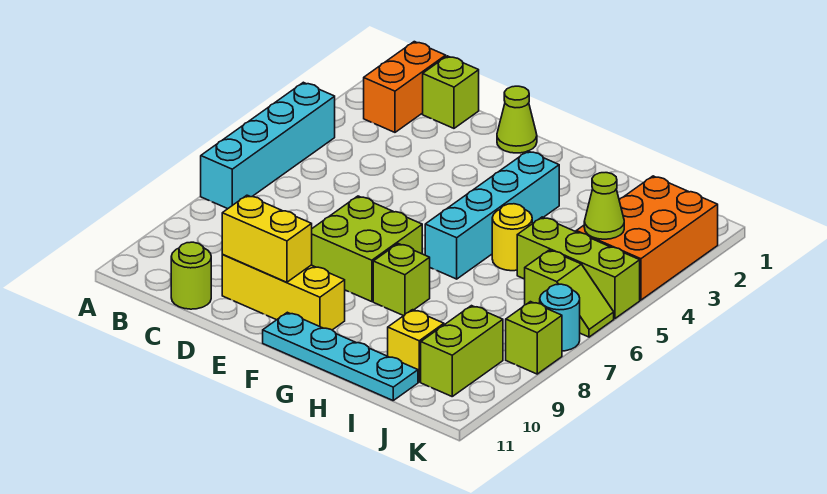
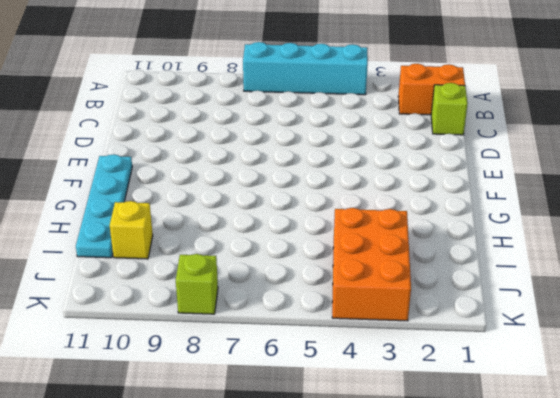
orange brick I3:K4 level 1 -> orange brick J2:K4 level 1
none -> lime round brick C11 level 1
none -> yellow brick D10:F10 level 1
none -> lime cone E1 level 1

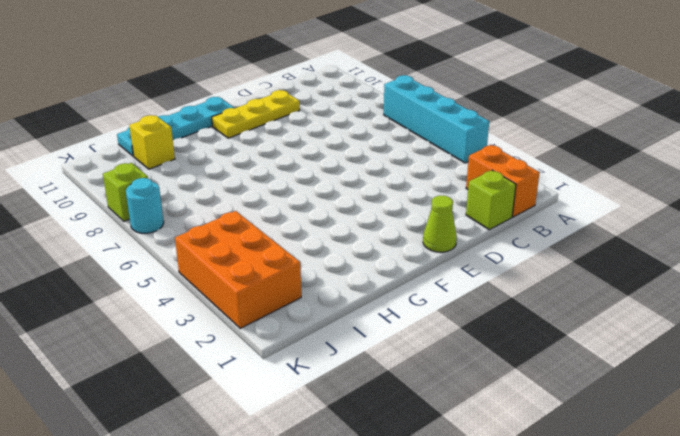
yellow plate D10:F10 level 1 -> yellow brick D10:F10 level 1
none -> lime round brick C11 level 1
none -> lime brick E7:F8 level 1
none -> cyan brick G3:G6 level 1

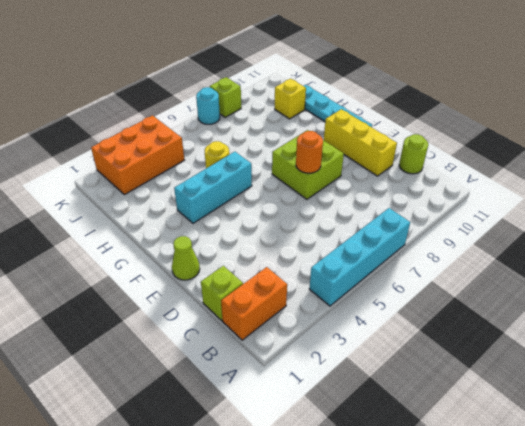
orange round brick E7 level 2 -> none
cyan brick G3:G5 level 1 -> cyan brick G3:G6 level 1
none -> lime brick G8 level 1
none -> lime brick I5:K5 level 1
none -> lime slope J6:K6 level 1 top J

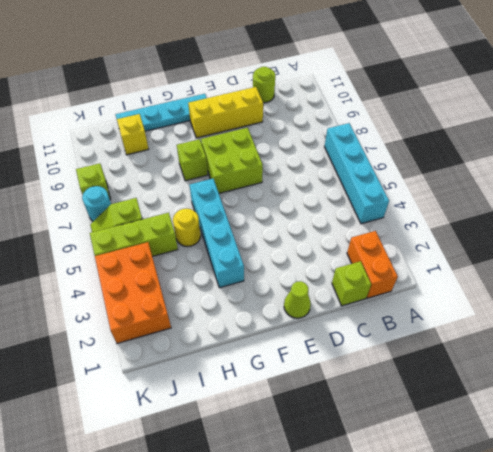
none -> lime brick J9:J10 level 1
none -> yellow brick D10:E10 level 2
none -> lime cone J4 level 2

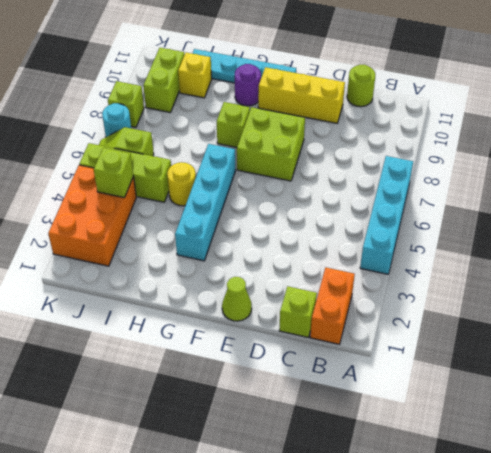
purple round brick G10 level 1 -> none
lime brick J4 level 2 -> lime cone J4 level 2
none -> yellow brick D10:E10 level 2

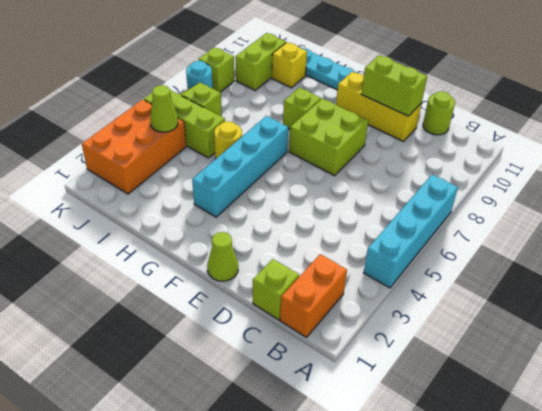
lime brick D10:E10 level 2 -> yellow brick D10:E10 level 2

